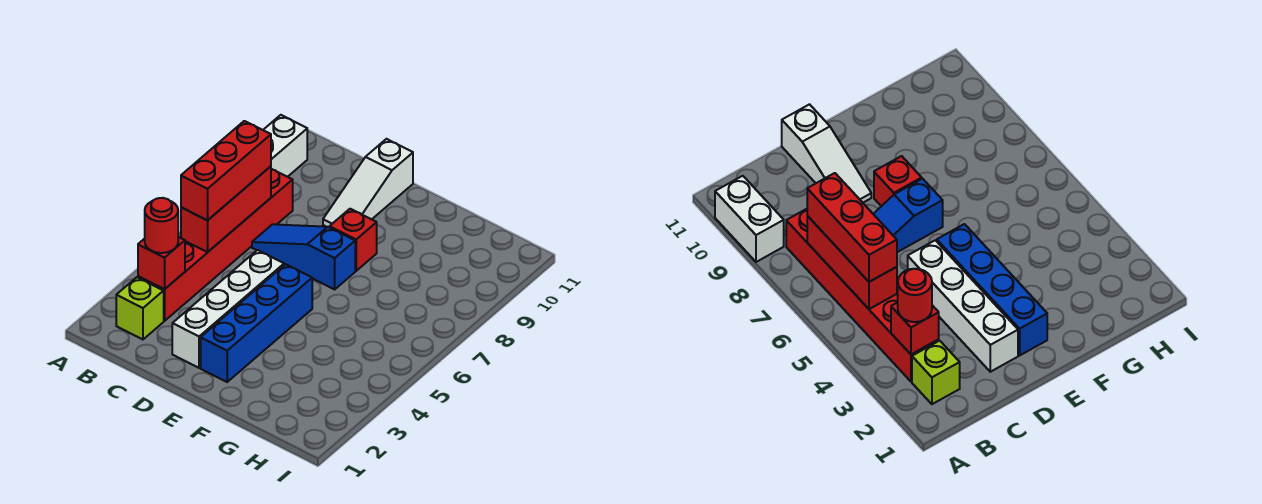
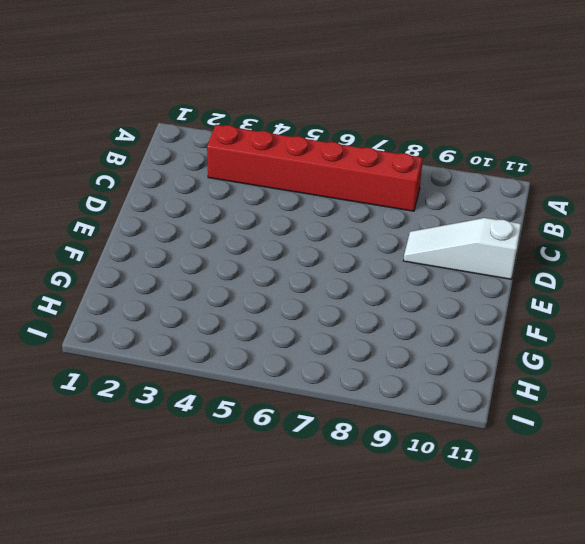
none -> white brick A9:A10 level 1
none -> lime brick B2 level 1
none -> blue slope C7:E7 level 1 top E

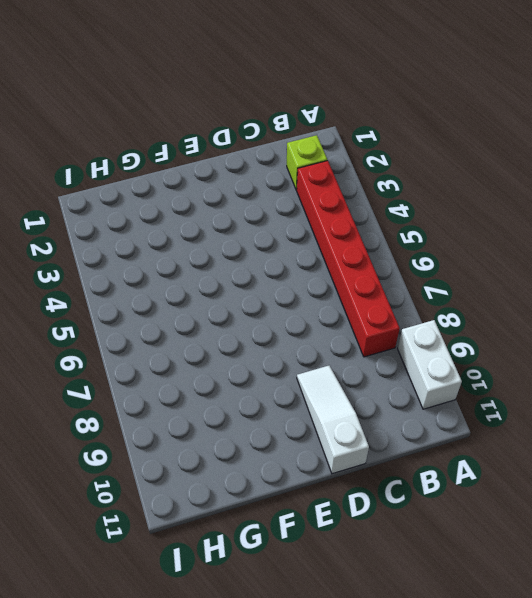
none -> blue slope C7:E7 level 1 top E
none -> white brick D2:D5 level 1
none -> blue brick E2:E5 level 1

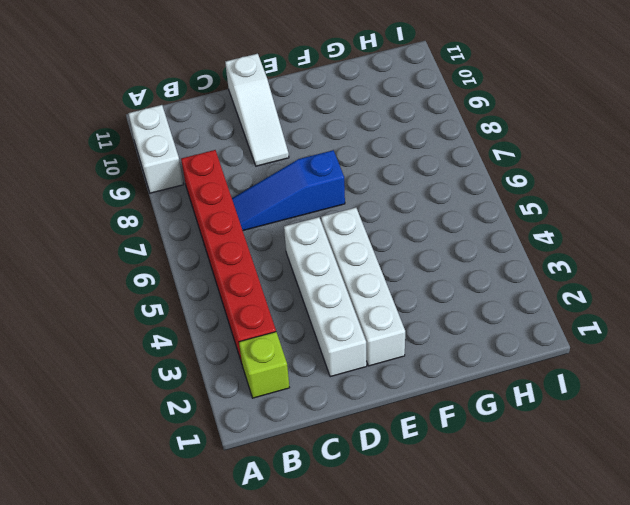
white brick E2:E5 level 1 -> blue brick E2:E5 level 1
none -> red brick E8 level 1
none -> red brick B3 level 2
none -> red brick B5:B7 level 2

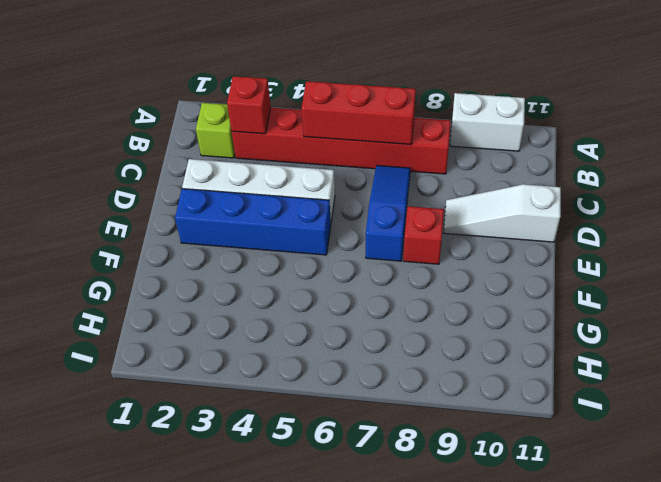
none -> red round brick B3 level 3
none -> red brick B5:B7 level 3

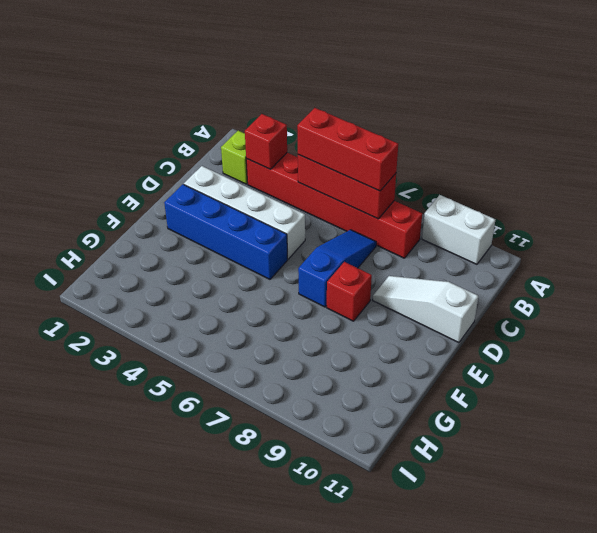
none -> red round brick B3 level 3

